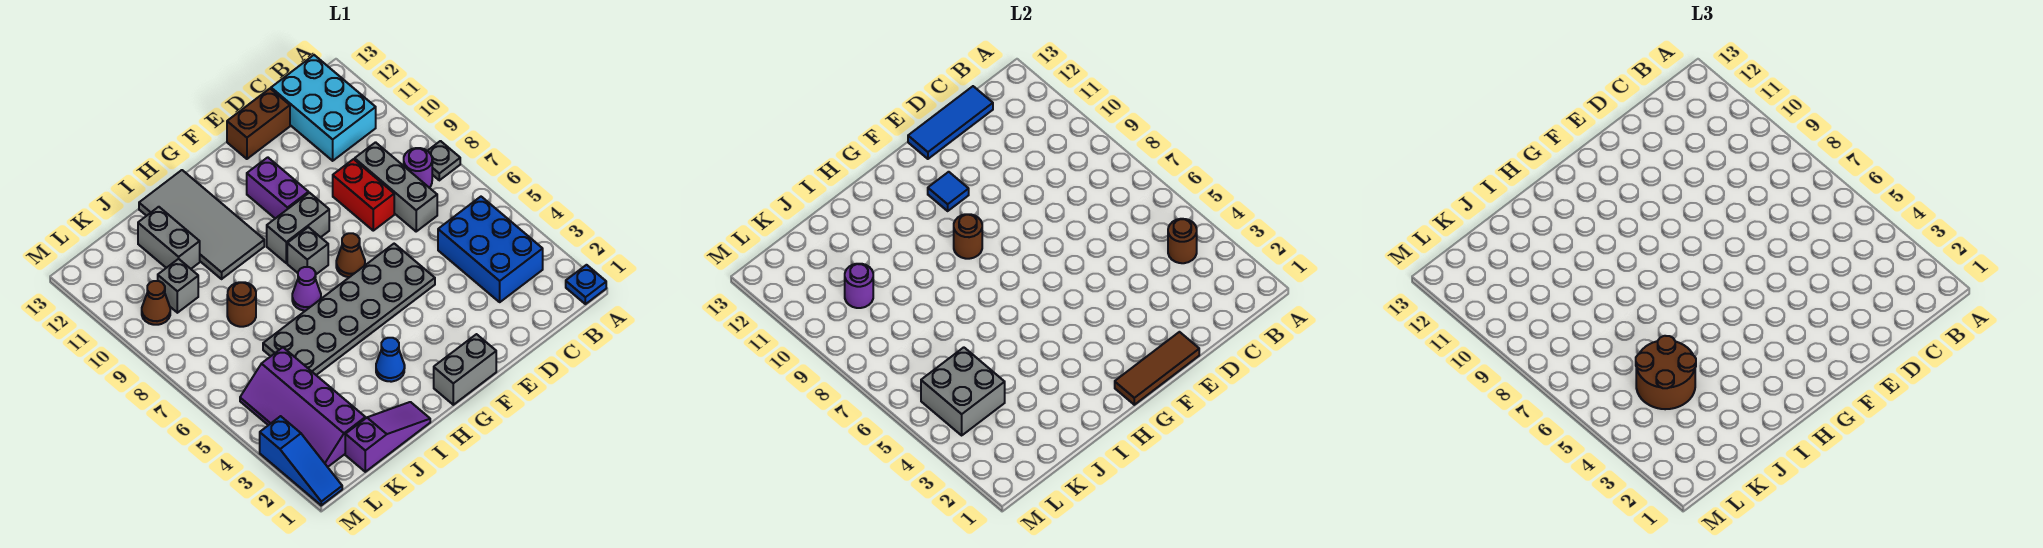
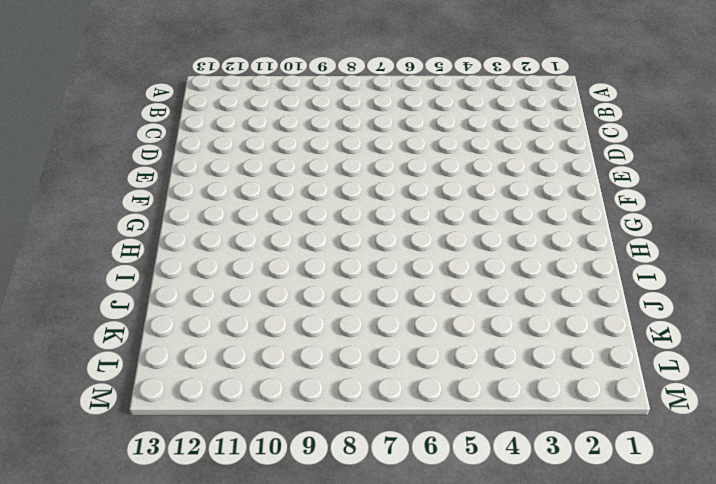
none -> blue plate A1 level 1
none -> grey plate A8 level 1
none -> blue brick B3:C5 level 1
none -> purple round brick B8 level 1

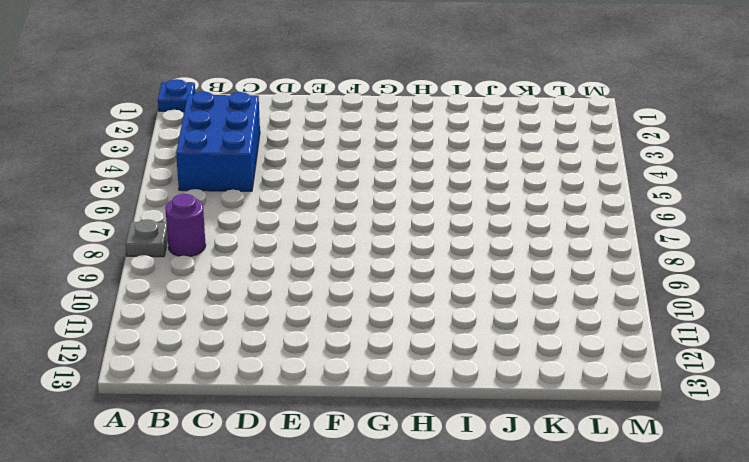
none -> cyan brick B11:C13 level 1
none -> grey brick C7:C9 level 1
none -> red brick D8:D9 level 1
none -> brown brick D13:E13 level 1

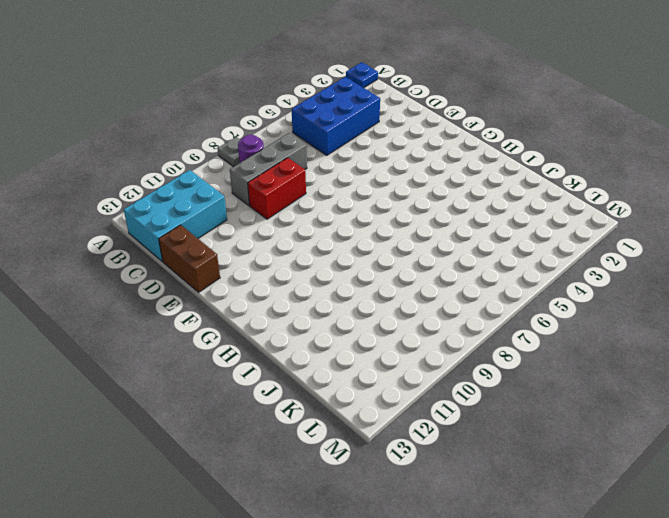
none -> grey plate E5:J6 level 1
none -> grey brick F1:G1 level 1
none -> brown cone F7 level 1
none -> grey brick F9:G9 level 1

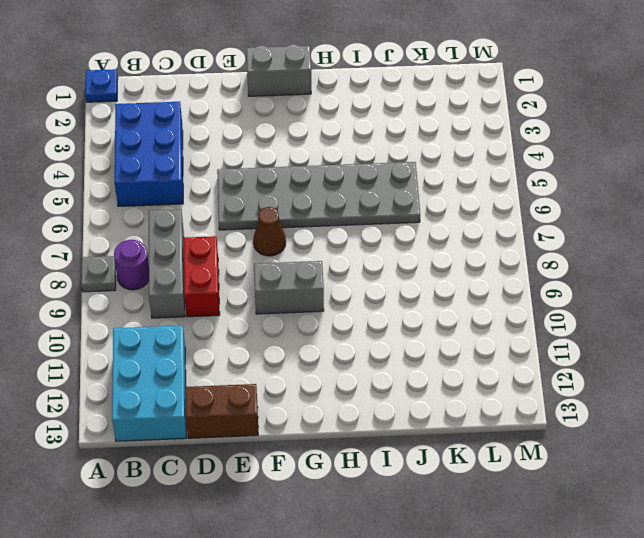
none -> purple brick F10:F11 level 1
none -> grey brick G8 level 1
none -> blue cone H3 level 1
none -> purple cone H7 level 1

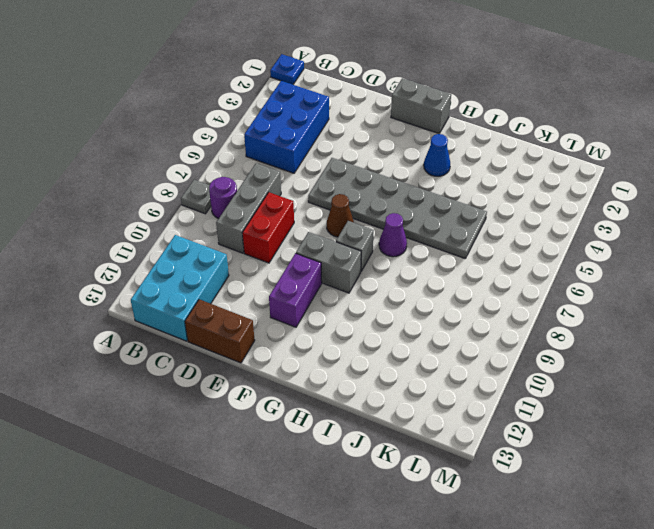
none -> grey tile H10:I13 level 1
none -> purple slope I1:K1 level 1 top K
none -> brown round brick J8 level 1
none -> grey brick J11:J12 level 1

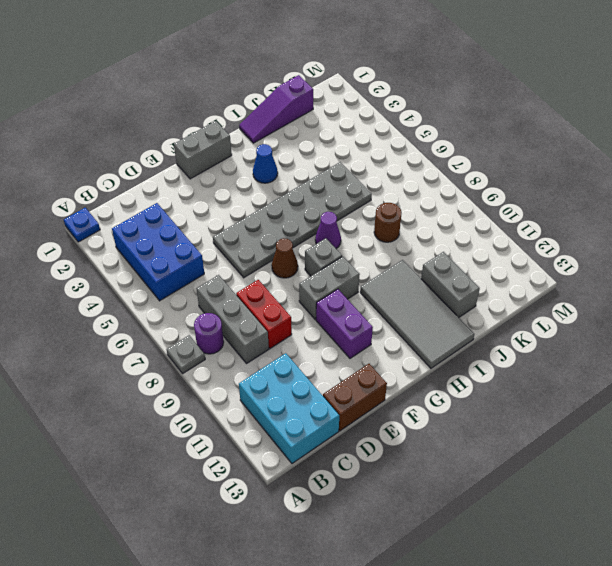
none -> purple slope K2:L5 level 1 top K
none -> grey brick K10 level 1
none -> brown cone L10 level 1
none -> blue slope M1:M3 level 1 top 3

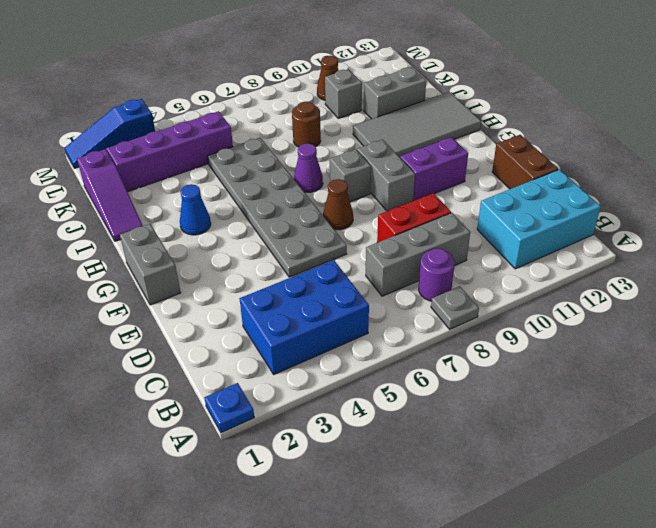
none -> brown round brick B4 level 2
none -> blue tile C13:E13 level 2
none -> brown tile E1:G1 level 2
none -> blue tile F11 level 2

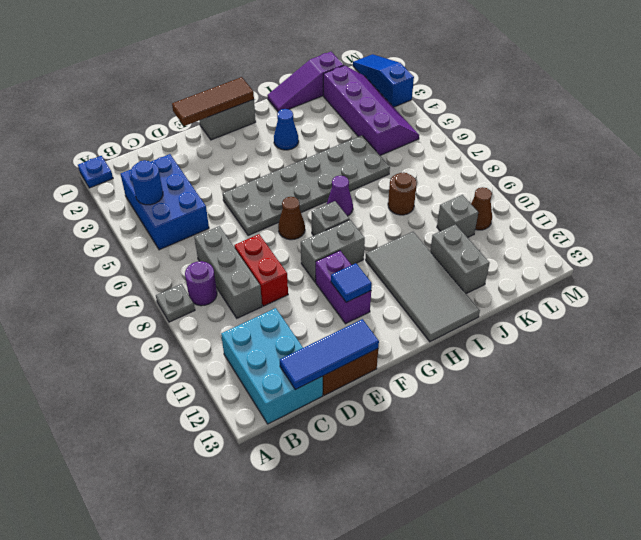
blue round brick B4 level 2 -> brown round brick B4 level 2
none -> brown round brick G9 level 2
none -> grey brick K4:L5 level 2
none -> purple round brick K10 level 2
none -> brown round brick J4:K5 level 3

